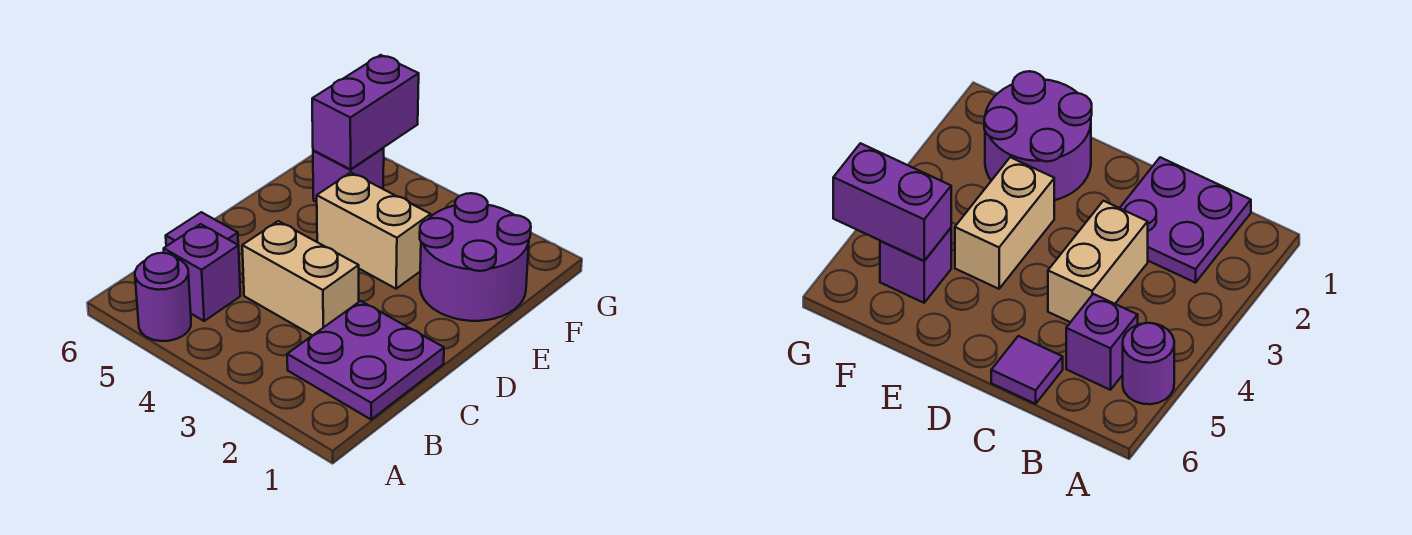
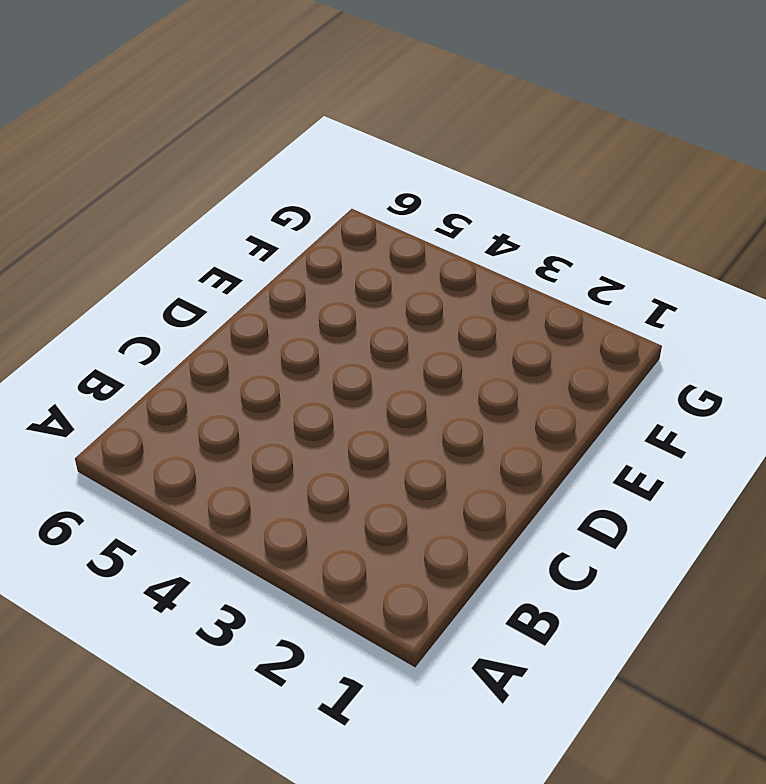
none -> purple round brick A5 level 1
none -> purple plate B1:C2 level 1

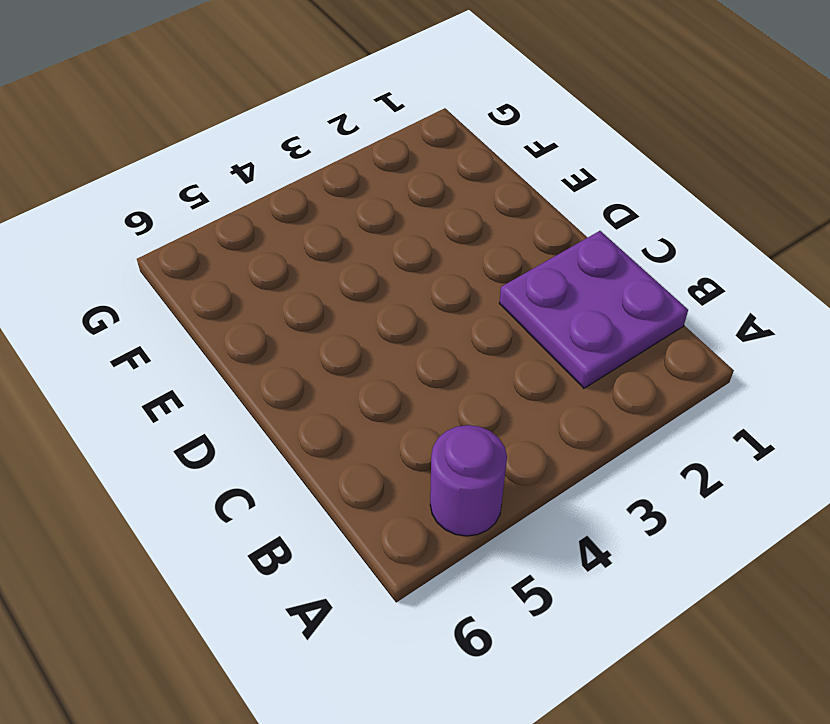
none -> purple brick B5 level 1
none -> tan brick C3:C4 level 1

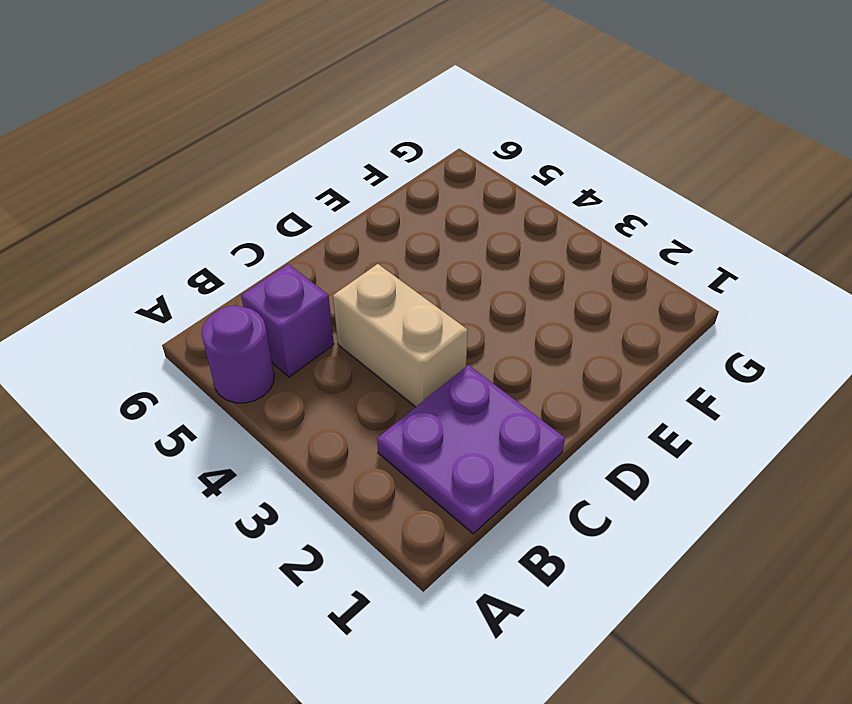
none -> purple tile C6 level 1
none -> purple round brick E1:F2 level 1

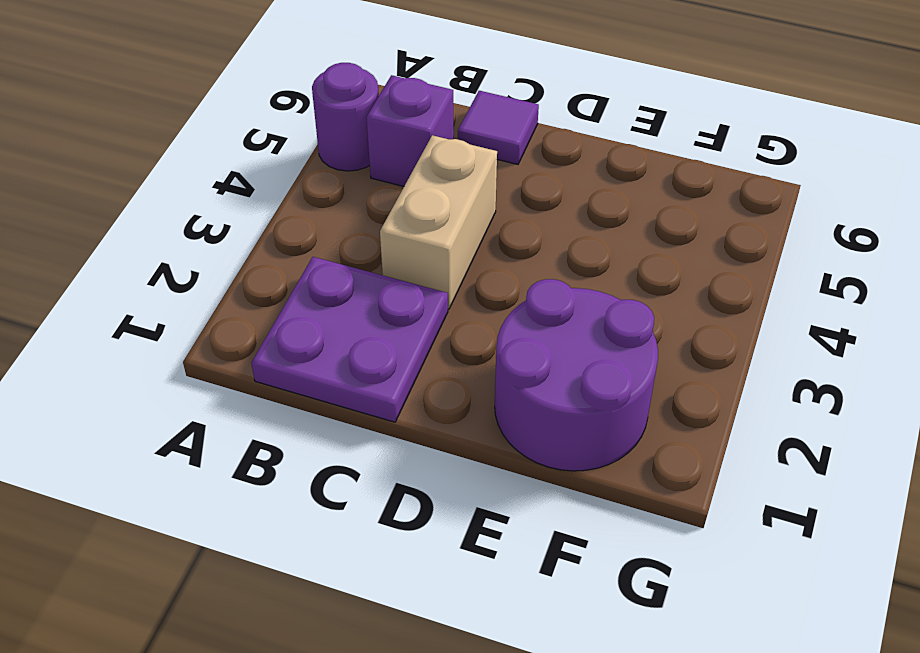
none -> tan brick E3:E4 level 1
none -> purple brick F5 level 1

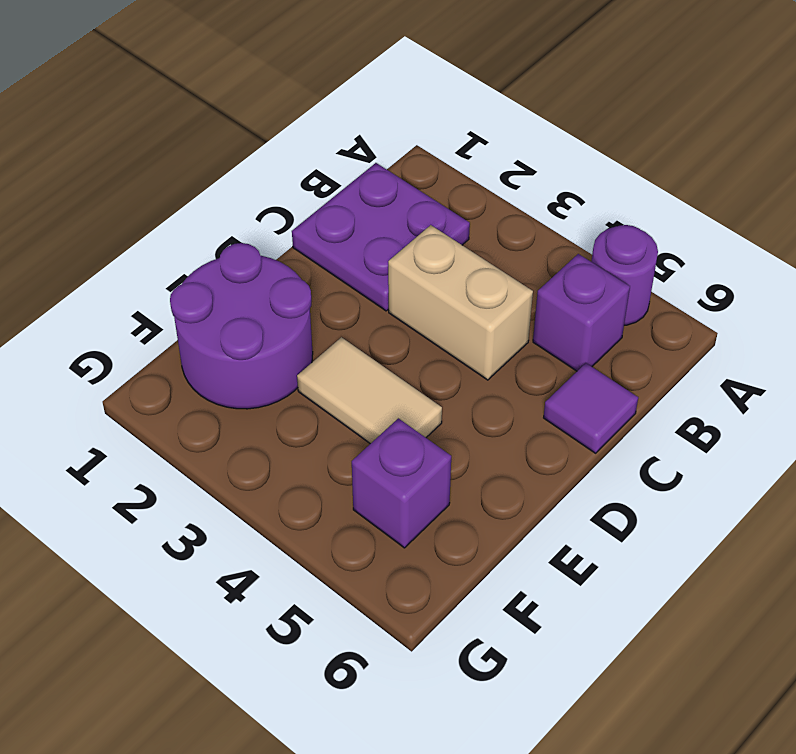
tan tile E3:E4 level 1 -> tan brick E3:E4 level 1
none -> purple brick F5:G5 level 2

